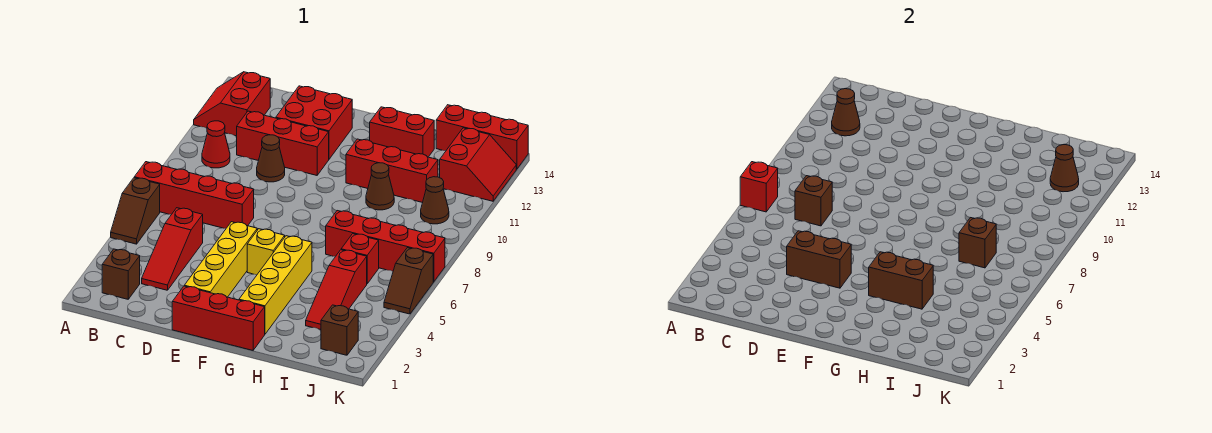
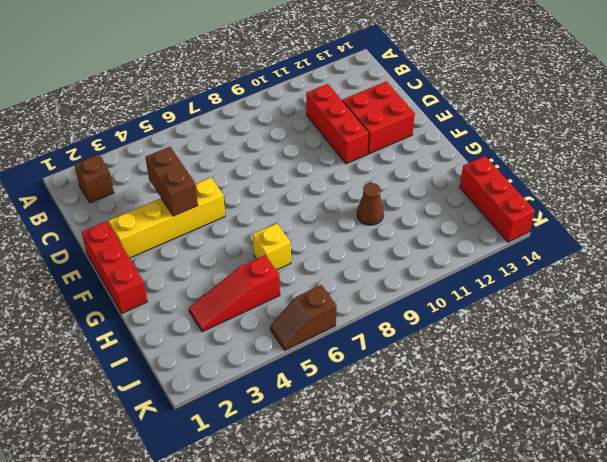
yellow brick H6 level 1 -> yellow brick F5 level 1
none -> brown slope A5:A6 level 1 top 6
none -> red brick A7:D7 level 1
none -> red slope A12:B13 level 1 top B
none -> red cone B10 level 1

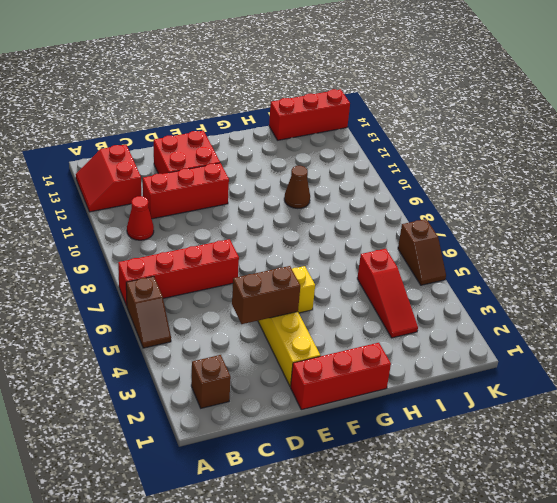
none -> red slope C3:C5 level 1 top 5
none -> brown cone D10 level 1
none -> yellow brick G2:G5 level 1
none -> red brick G11:I11 level 1

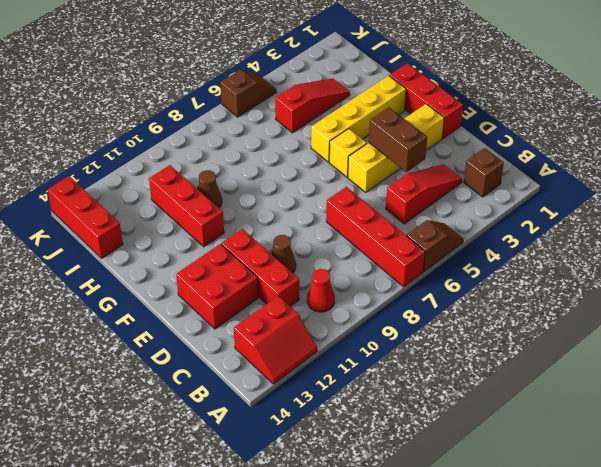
none -> red brick G13:H13 level 1
none -> red brick H7:K7 level 1
none -> red brick I6 level 1
none -> brown brick J2 level 1

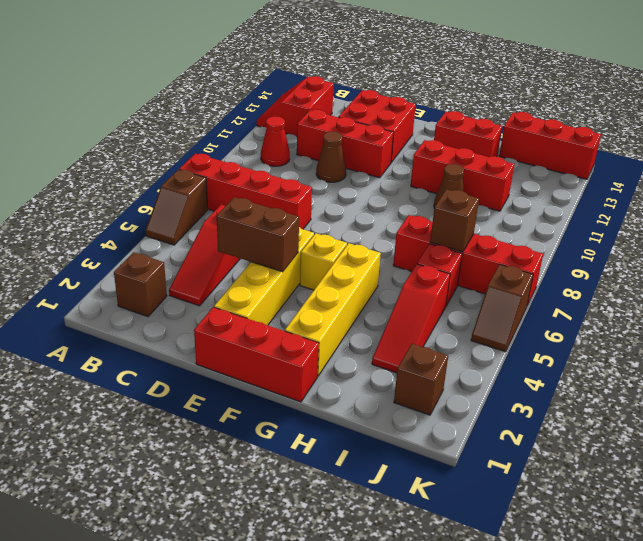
none -> brown cone J10 level 1
none -> red slope J12:K13 level 1 top J
none -> red brick A7 level 2
none -> brown cone B12 level 2

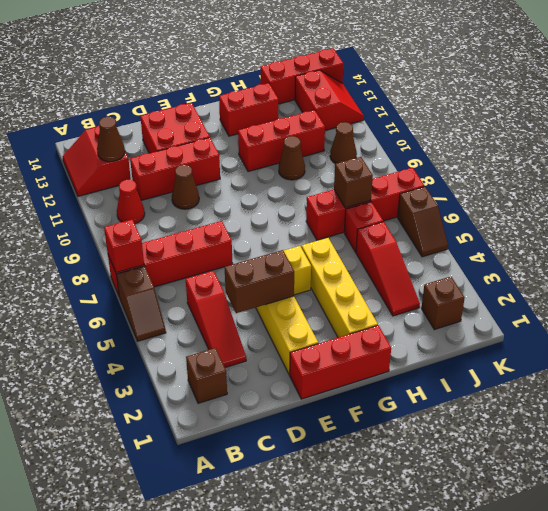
none -> brown brick C7 level 2
none -> brown brick G4:H4 level 2
none -> brown cone J12 level 2

